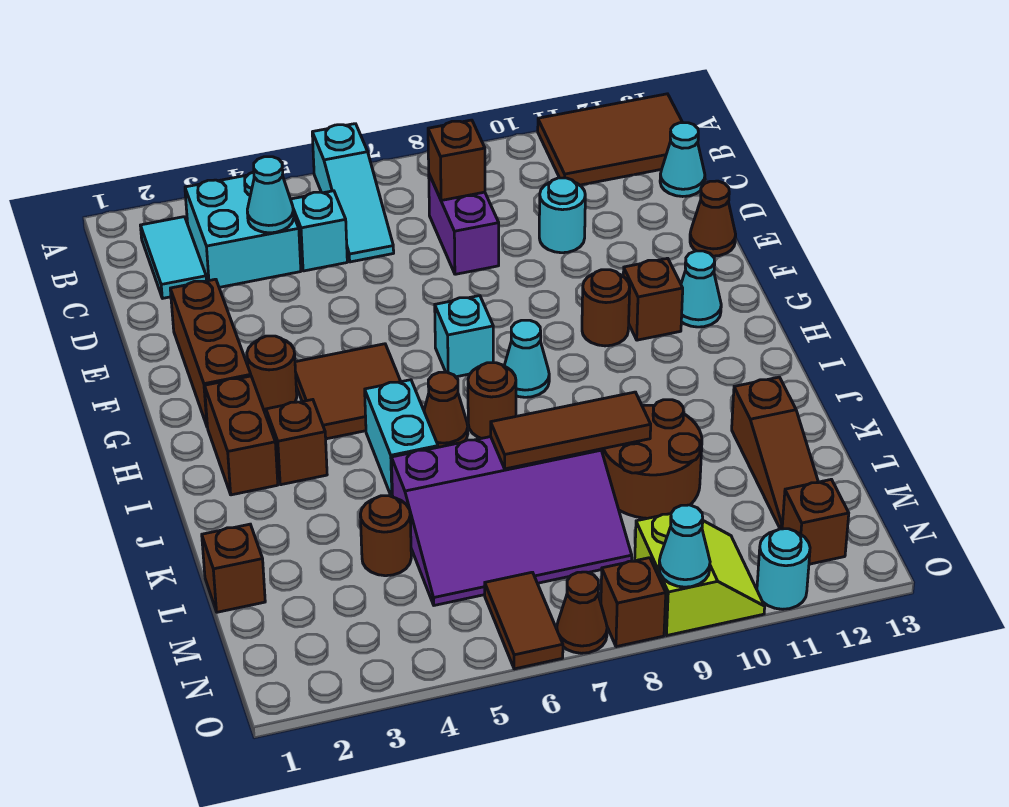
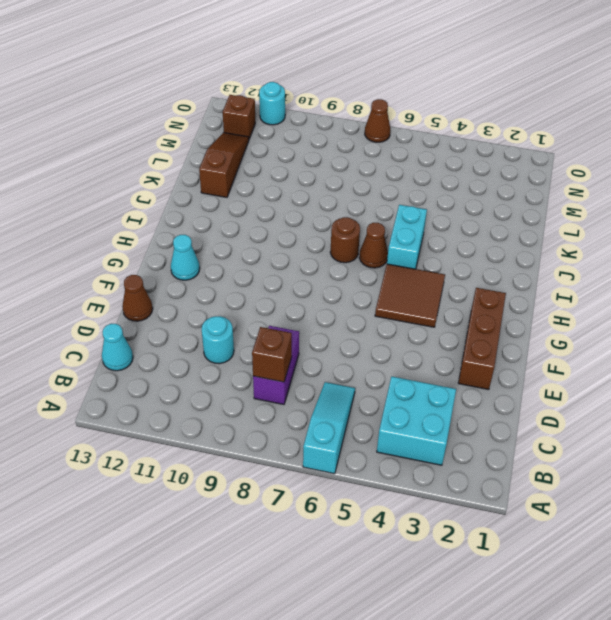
none -> brown tile A11:B13 level 1
none -> cyan tile B2:C2 level 1
none -> cyan brick C5 level 1
none -> brown round brick G3 level 1

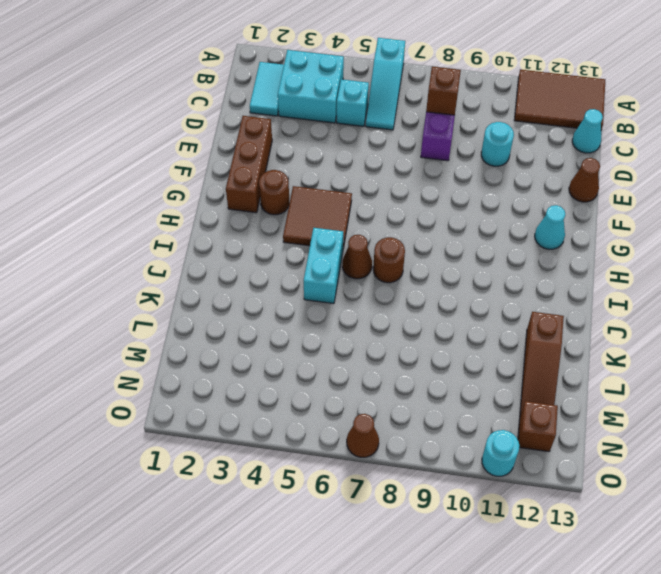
none -> cyan brick G7 level 1
none -> brown round brick G10 level 1
none -> brown brick G11 level 1
none -> brown brick H2:I2 level 1

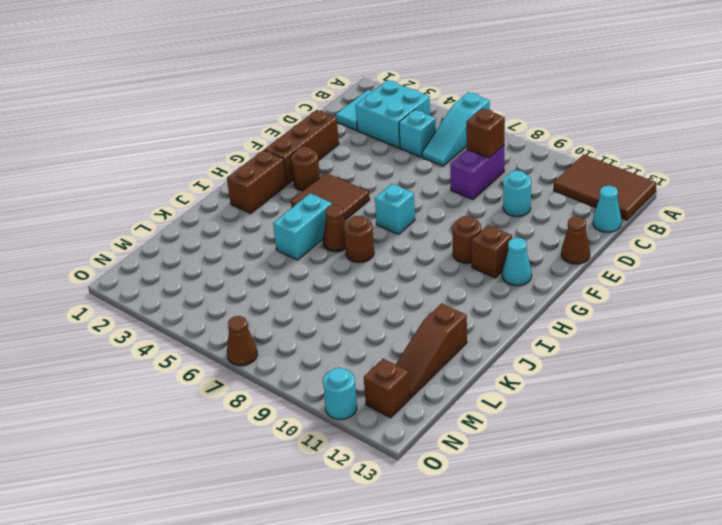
none -> cyan cone H8 level 1
none -> brown brick I3 level 1
none -> purple slope K5:M8 level 1 top K
none -> brown round brick K9:L10 level 1

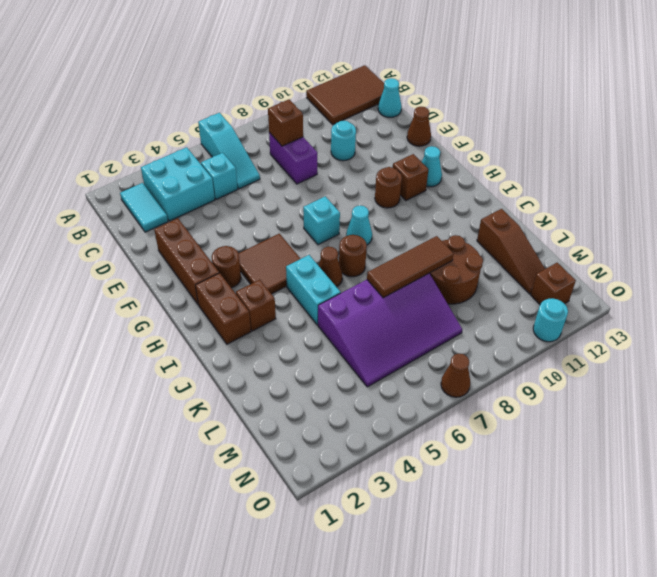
none -> brown brick L1 level 1
none -> brown round brick L4 level 1
none -> brown tile N6:O6 level 1
none -> lime slope N9:O10 level 1 top 9

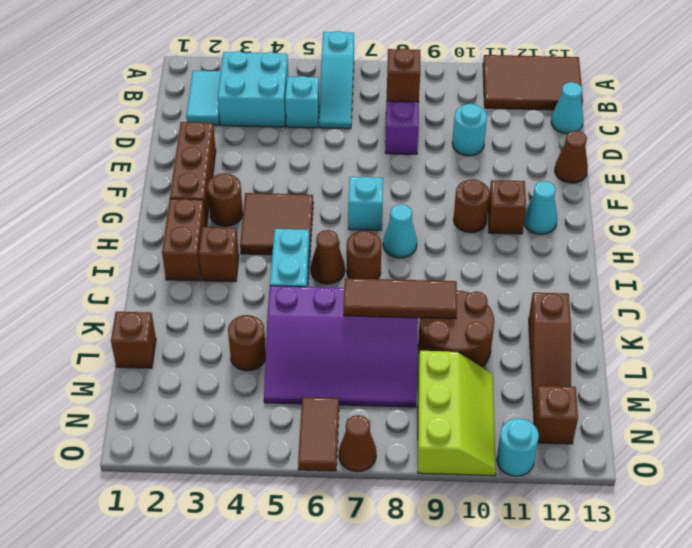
lime slope M9:O10 level 1 top 9 -> lime slope N9:O10 level 1 top 9
none -> brown brick O8 level 1
none -> cyan cone C4 level 2
none -> cyan cone O9 level 2

